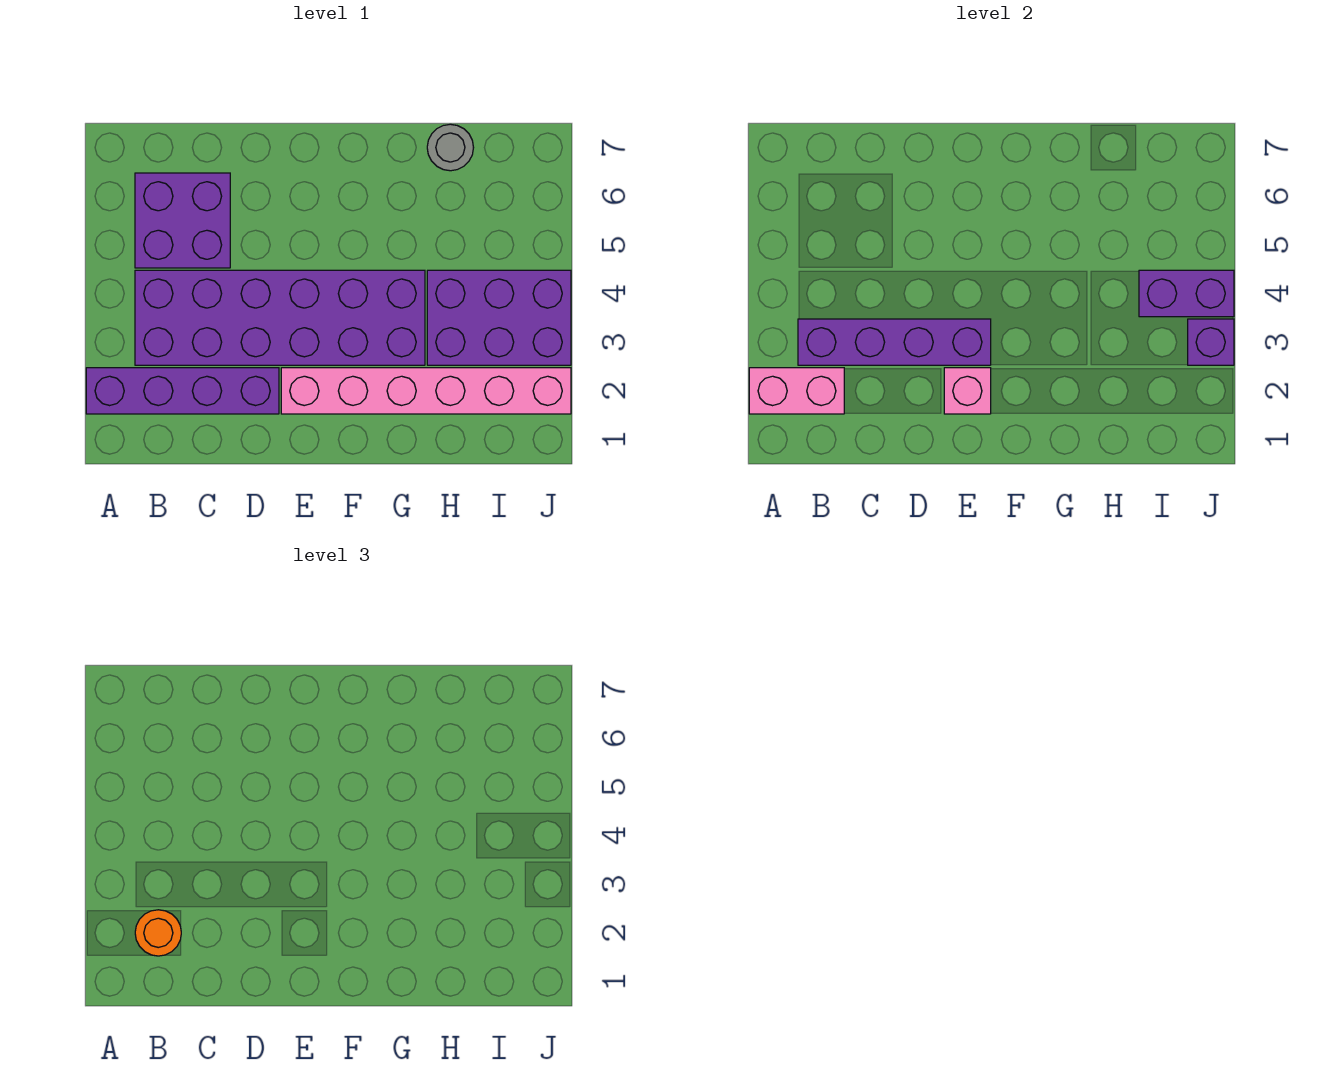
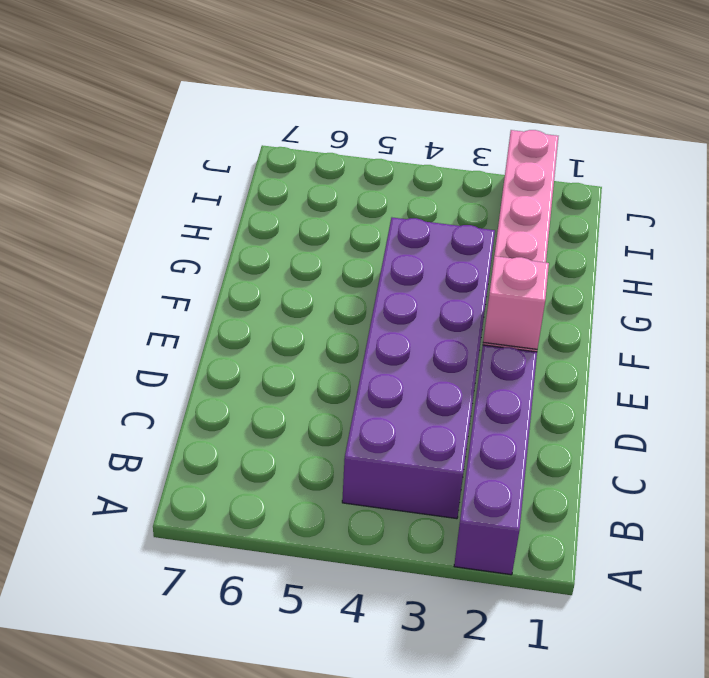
none -> purple brick B5:C6 level 1
none -> purple brick H3:J4 level 1
none -> grey round brick H7 level 1

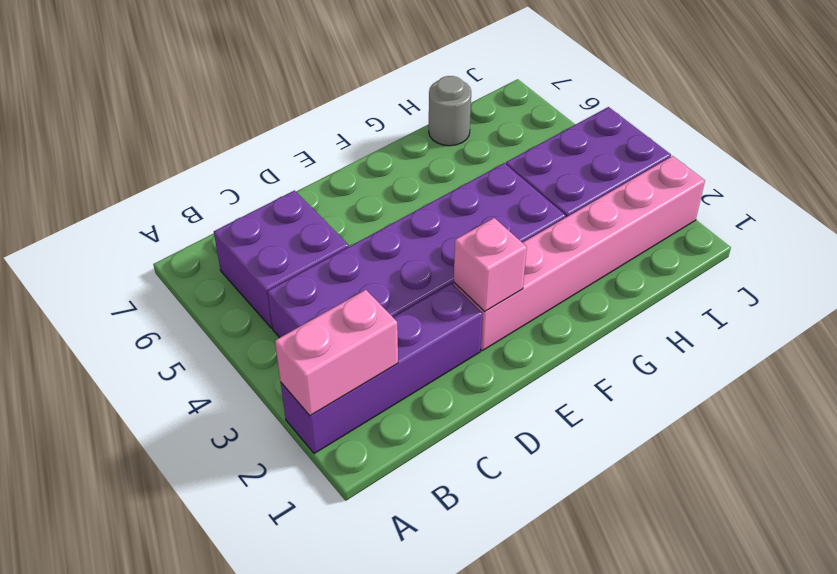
none -> purple brick B3:E3 level 2
none -> purple brick I4:J4 level 2
none -> purple brick J3 level 2

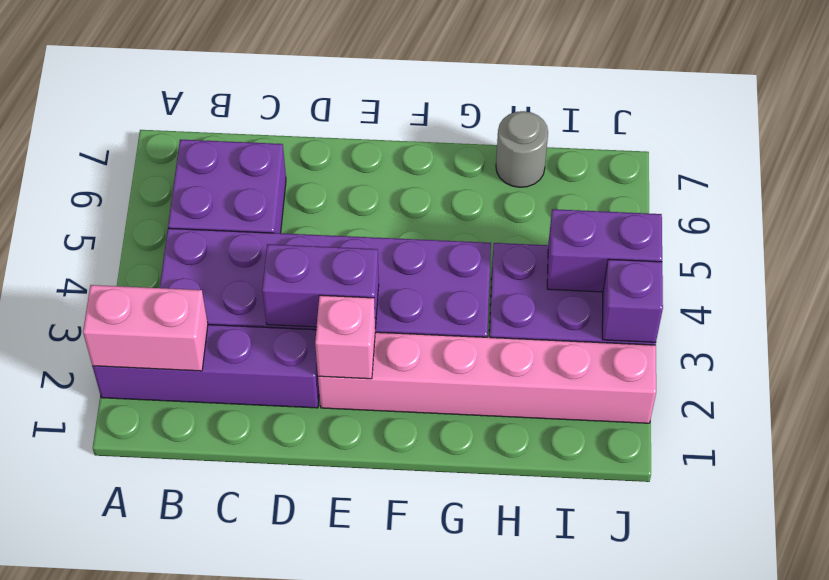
purple brick D3:E3 level 2 -> purple brick B3:E3 level 2
none -> orange round brick B2 level 3

